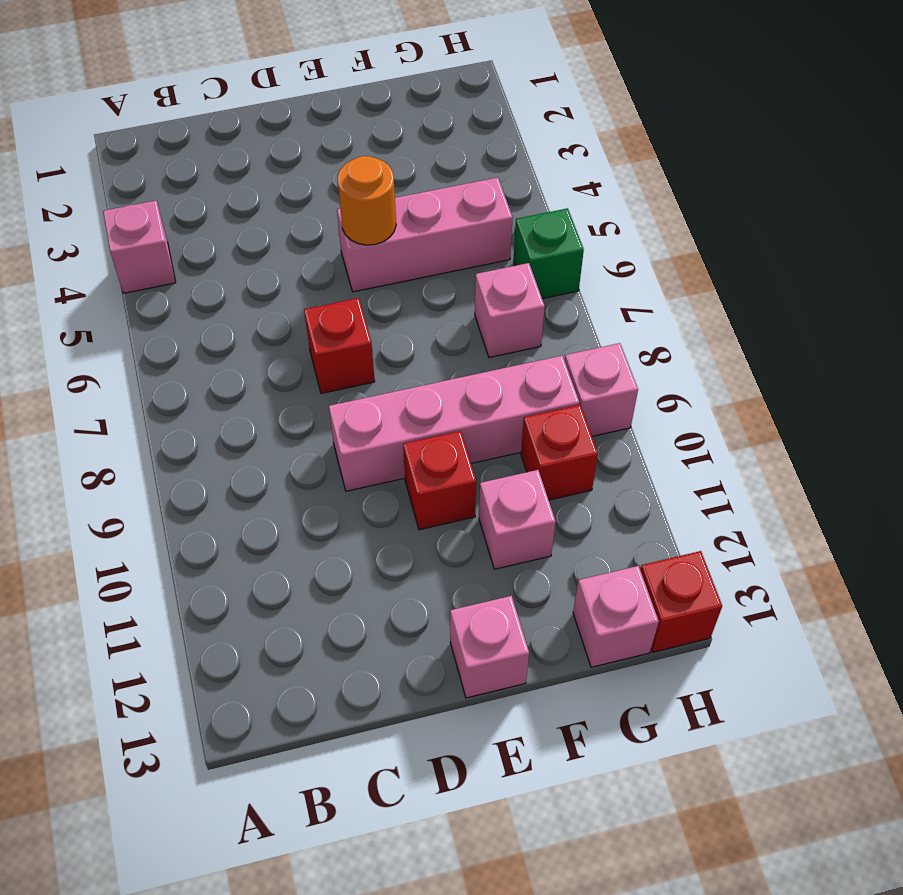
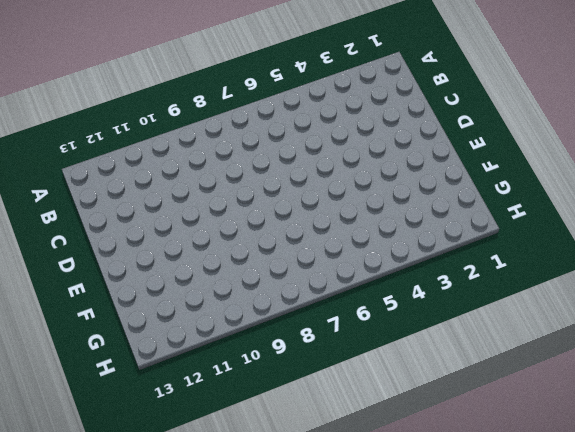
none -> pink brick A4 level 1
none -> red brick D7 level 1
none -> pink brick D9:G9 level 1

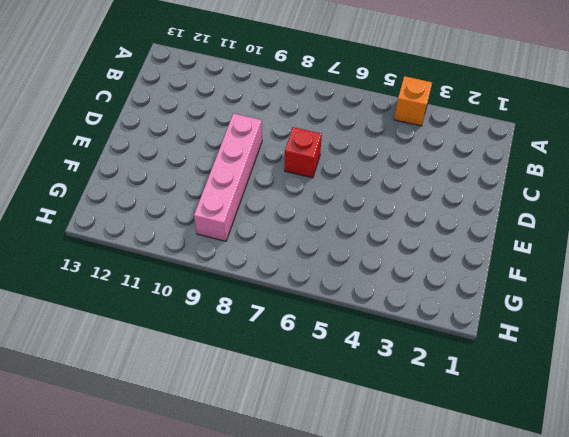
orange brick A4 level 1 -> pink brick A4 level 1
none -> pink brick E5:G5 level 1
none -> red brick E10 level 1
none -> pink brick E13 level 1

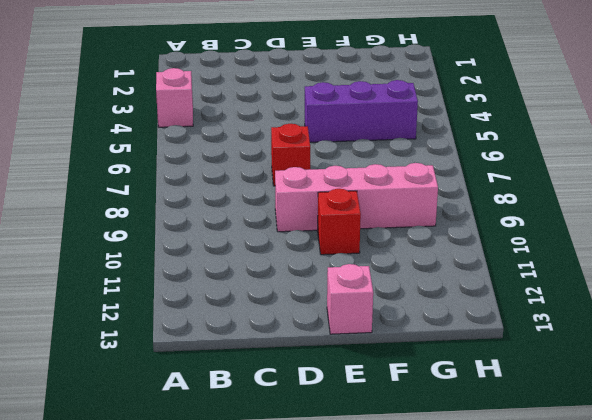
purple brick E5:G5 level 1 -> pink brick E5:G5 level 1
none -> pink brick F11 level 1
none -> pink brick G7 level 1
none -> red brick G10 level 1

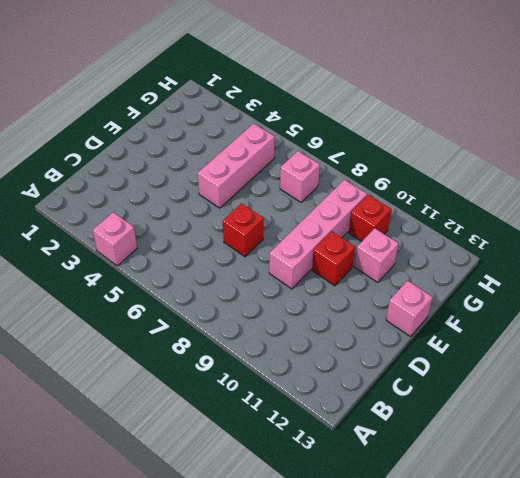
none -> pink brick G13 level 1
none -> green brick H6 level 1
none -> pink brick H9 level 1

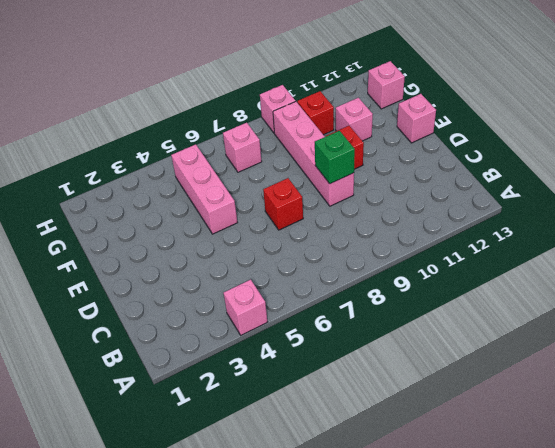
green brick D9 level 2 -> green brick H6 level 1
none -> red brick H13 level 1
none -> orange round brick E5 level 2

